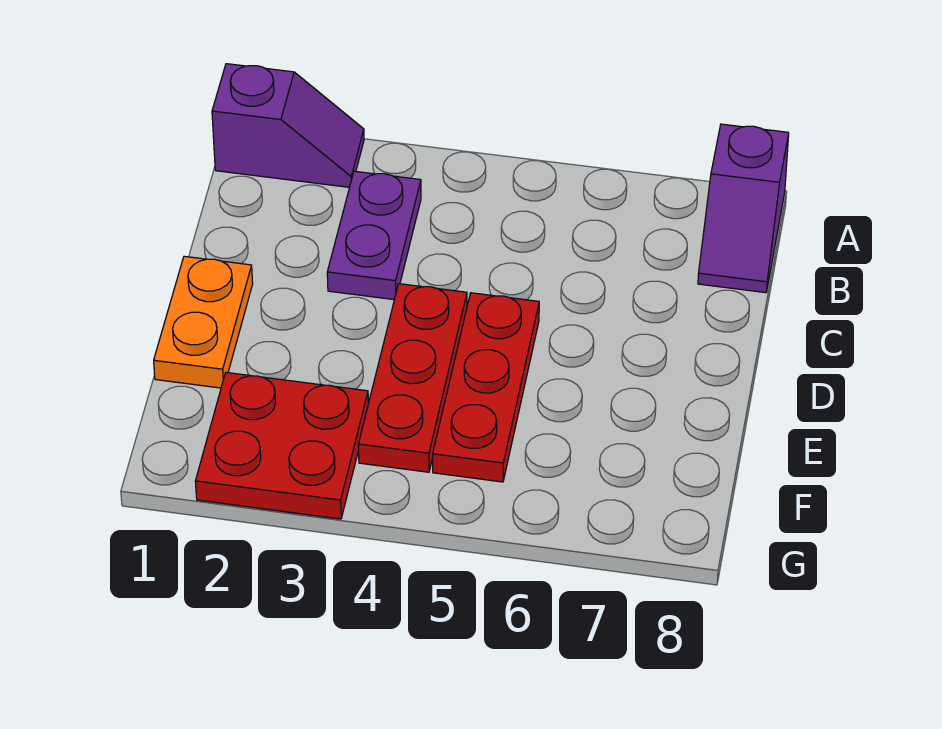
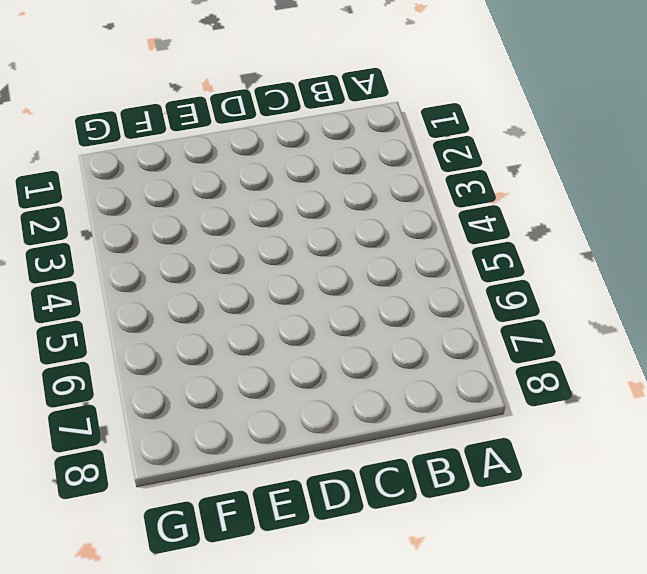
none -> purple slope A1:A2 level 1 top 1
none -> purple slope A8:B8 level 1 top A

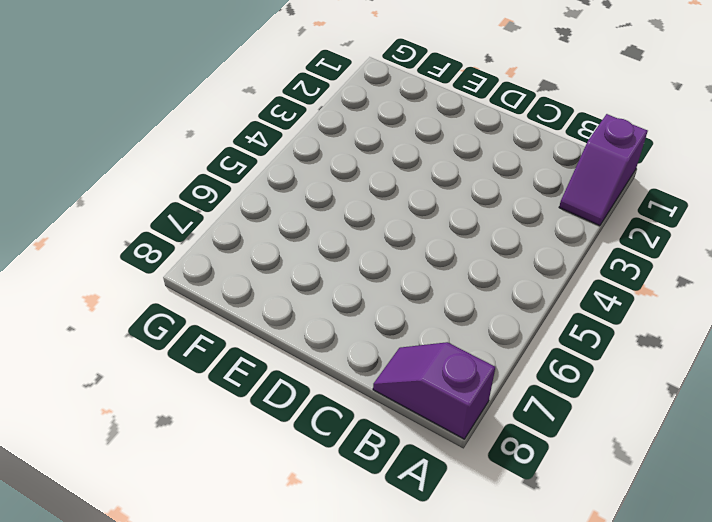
none -> purple plate B3:C3 level 1
none -> orange plate D1:E1 level 1

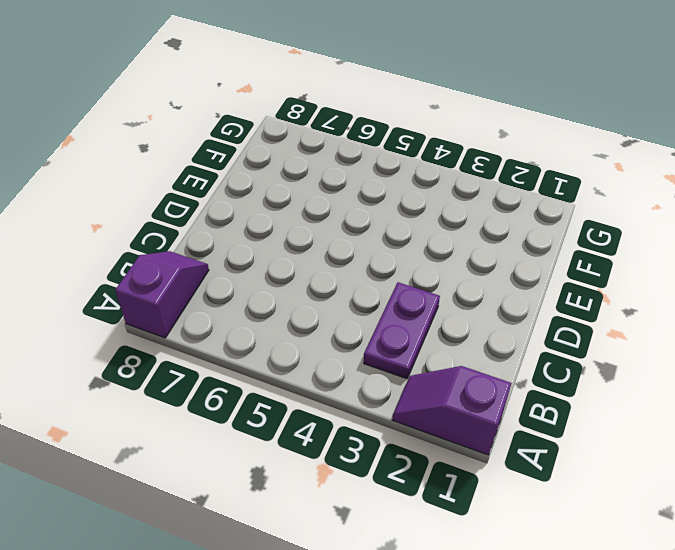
none -> orange plate D1:E1 level 1
none -> red plate D4:F4 level 1

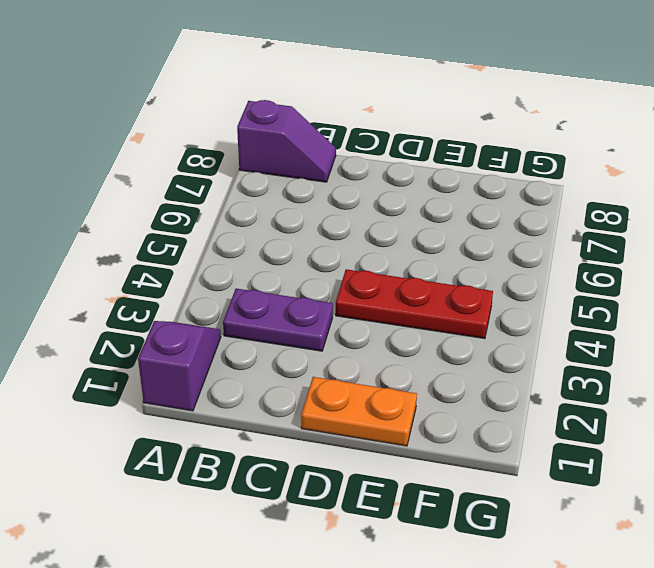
none -> red plate D5:F5 level 1
none -> red plate F2:G3 level 1

